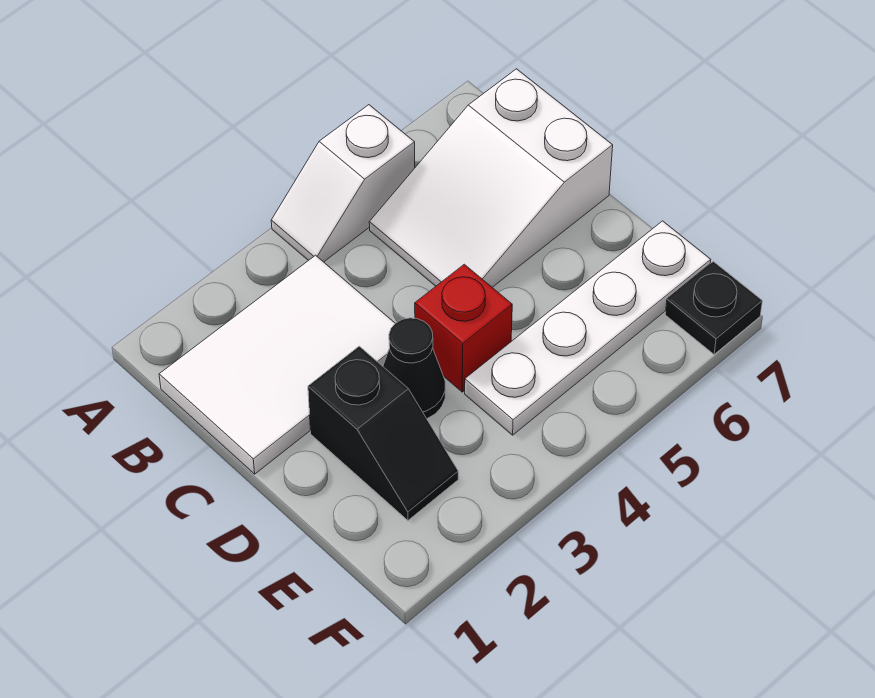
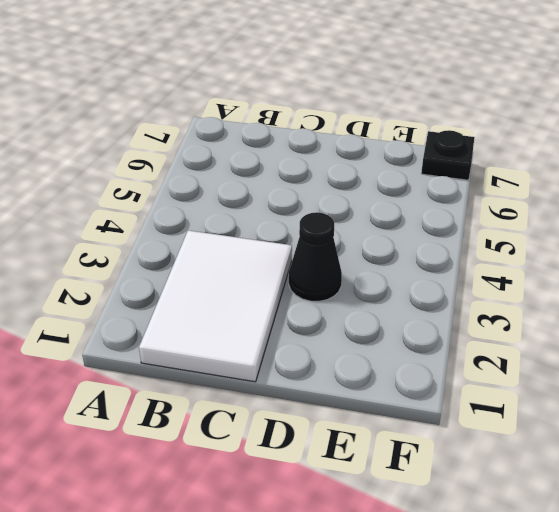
none -> white slope A4:A5 level 1 top 5
none -> white slope B5:C7 level 1 top 7

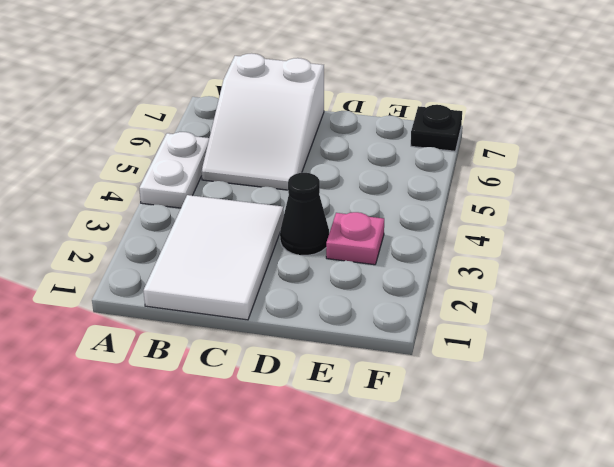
white plate A4:A5 level 1 -> white slope A4:A5 level 1 top 5
pink plate E3 level 1 -> none
none -> black slope D2:E2 level 1 top D
none -> red brick D4 level 1

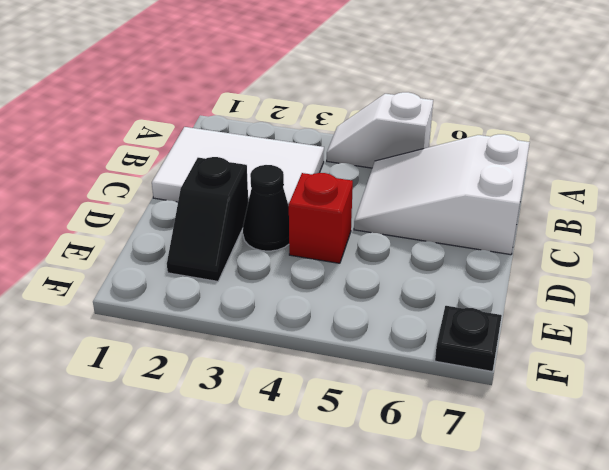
none -> white plate E4:E7 level 1

